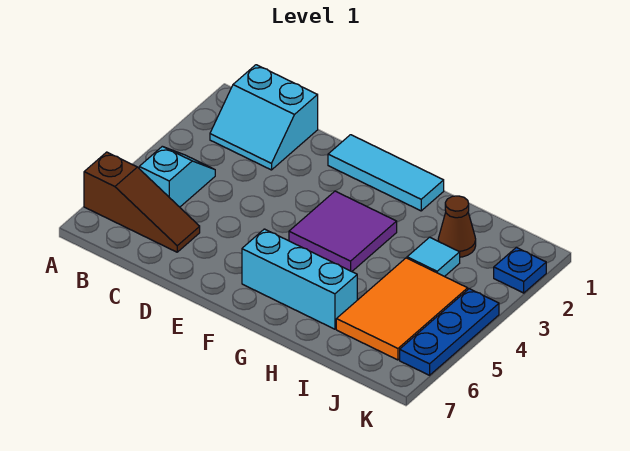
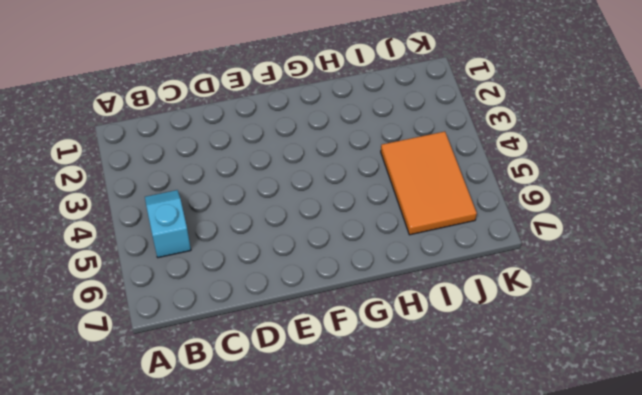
none -> brown slope A6:C6 level 1 top A
none -> cyan slope B1:C2 level 1 top 1

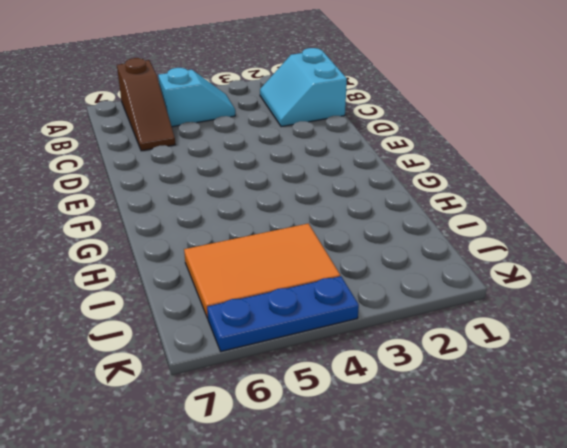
none -> cyan tile E1:G1 level 1
none -> purple tile F3:G4 level 1

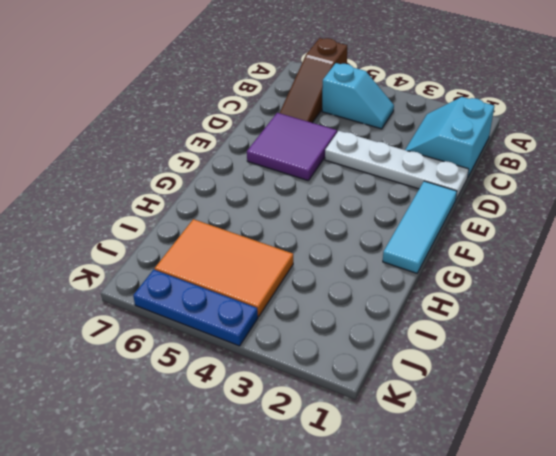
white plate D1:D4 level 1 -> none
purple tile D5:E6 level 1 -> purple tile F3:G4 level 1
none -> cyan brick F6:H6 level 1
none -> brown cone I2 level 1

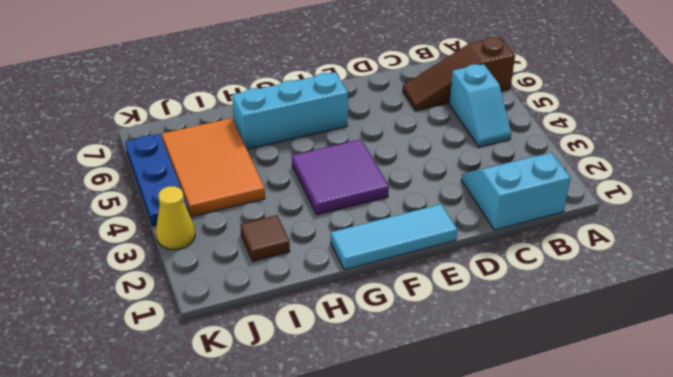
brown tile I2 level 1 -> brown cone I2 level 1
yellow cone K3 level 1 -> none
none -> cyan tile I3 level 1
none -> blue plate K2 level 1

